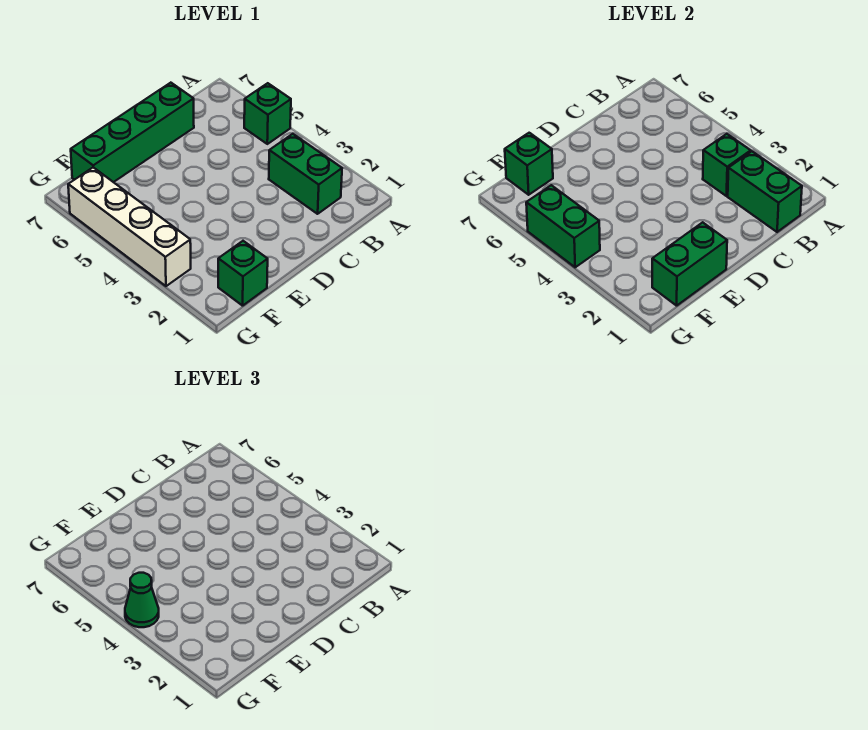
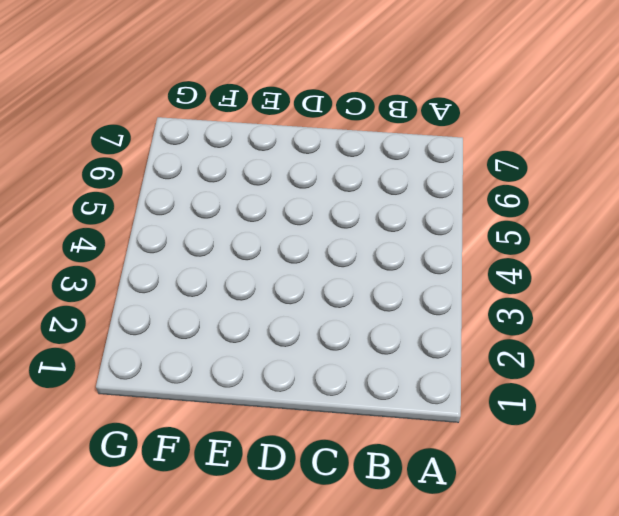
none -> green brick A5 level 1
none -> green brick B2:B3 level 1

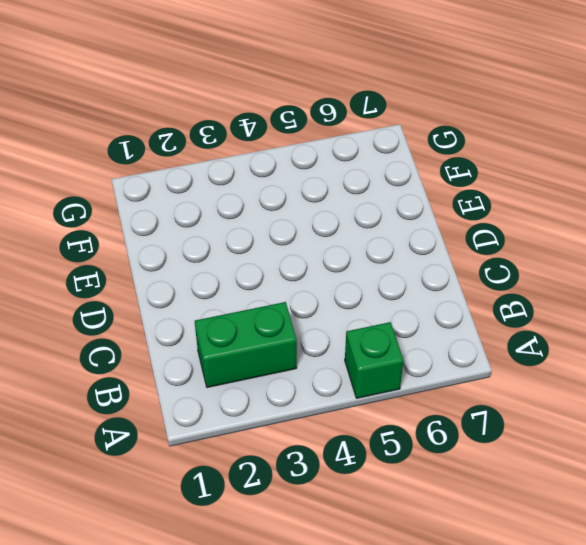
none -> green brick C7:F7 level 1
none -> green brick F1 level 1

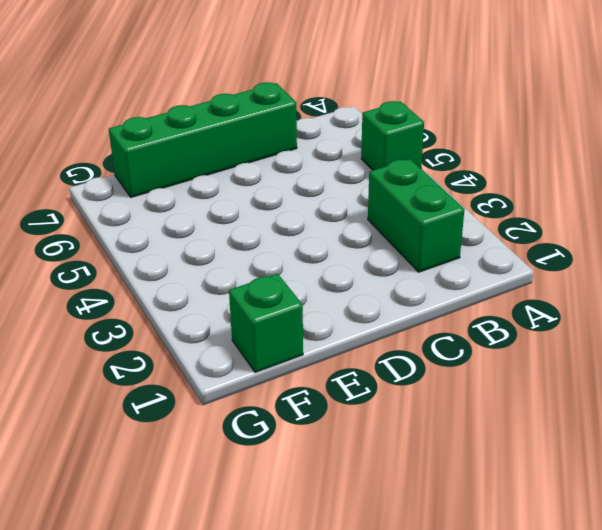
none -> white brick G3:G6 level 1
none -> green brick B1:B2 level 2

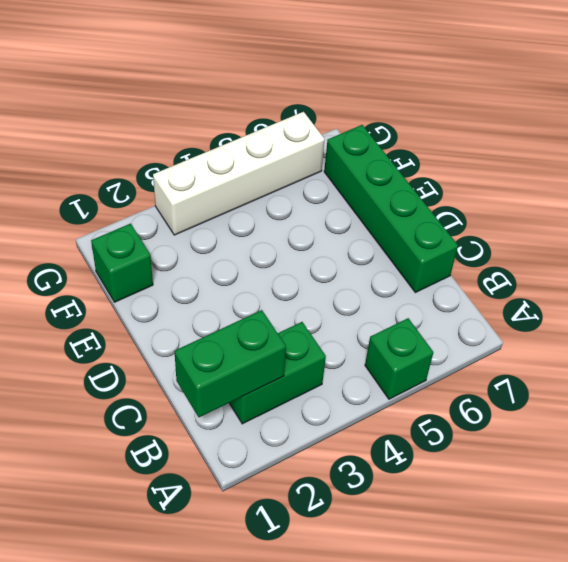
none -> green brick B3 level 2
none -> green brick E1:F1 level 2

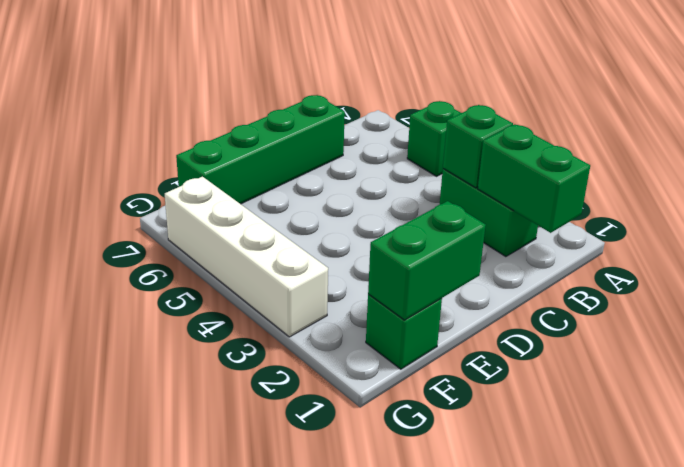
none -> green brick F7 level 2
none -> green brick G4:G5 level 2

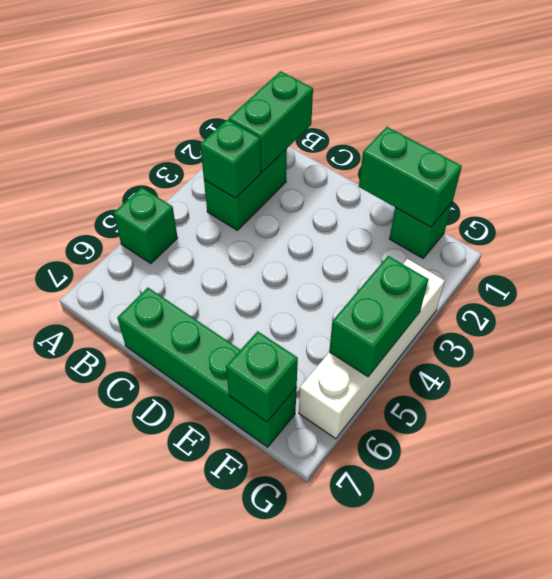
none -> green cone G4 level 3

